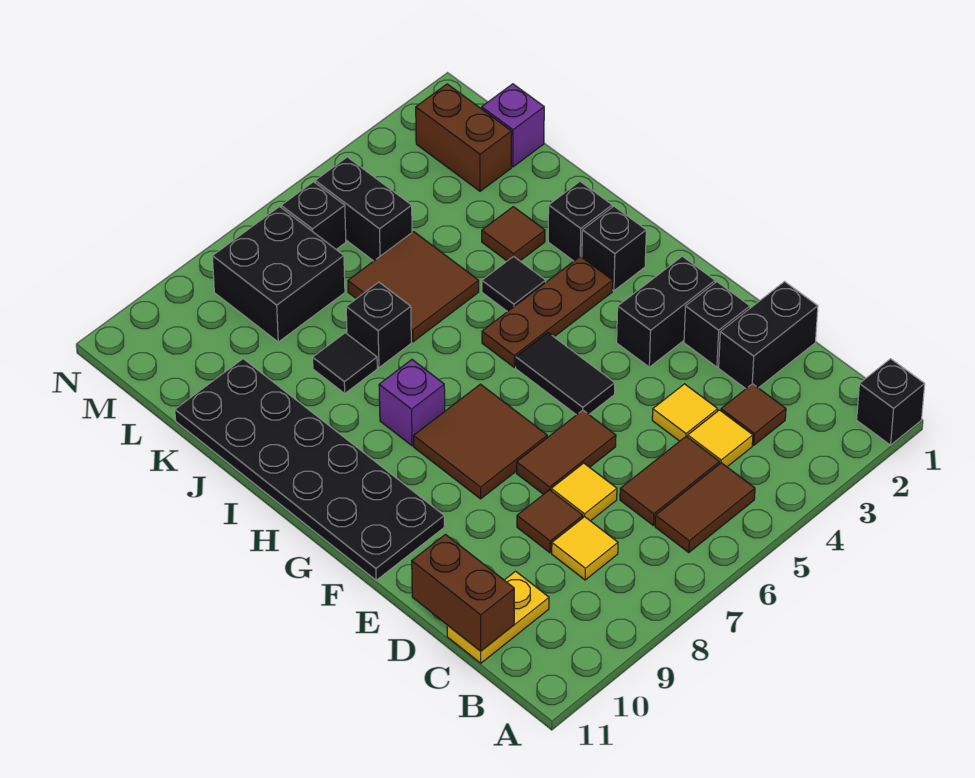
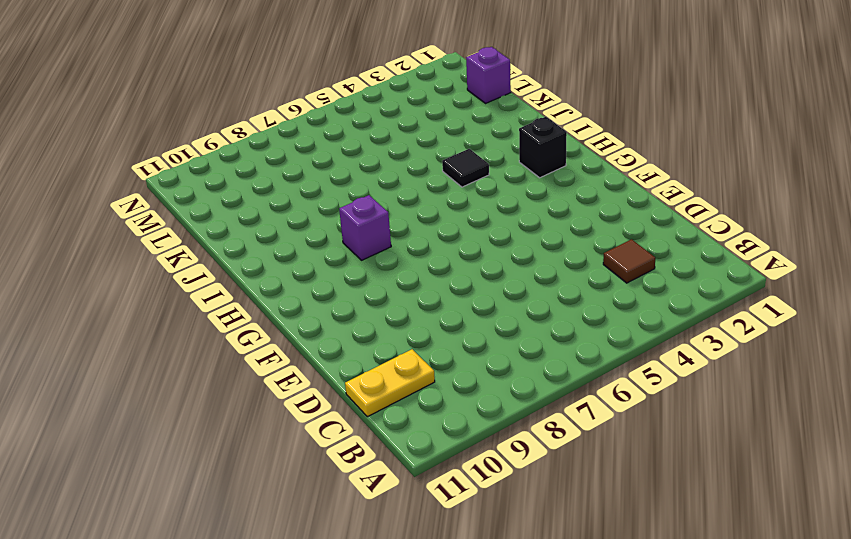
none -> black brick A1 level 1
none -> brown tile B5:B6 level 1
none -> yellow tile C4 level 1
none -> brown tile C5:C6 level 1

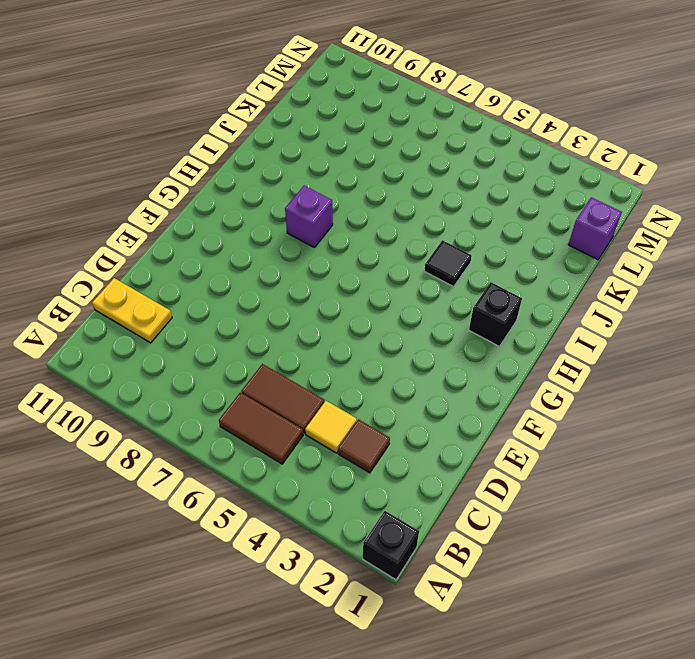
none -> yellow tile C8 level 1
none -> black brick D1:D2 level 1
none -> yellow tile D4 level 1
none -> yellow tile D7 level 1

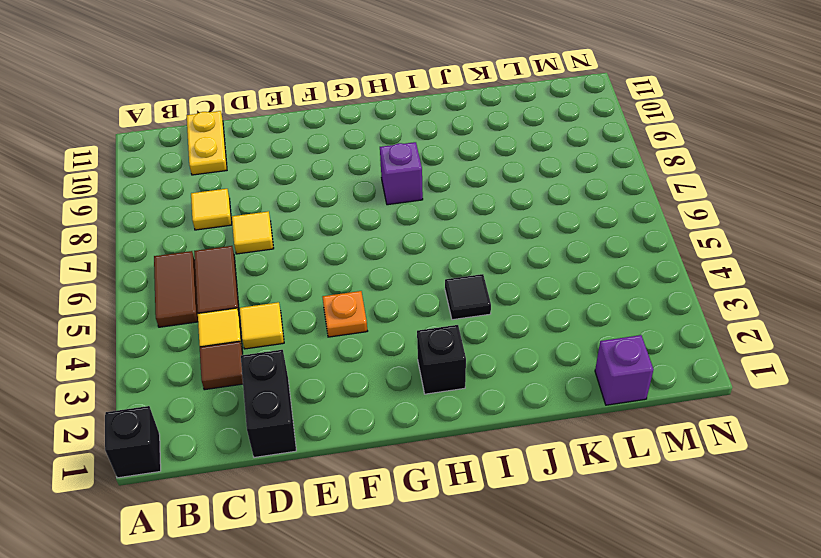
orange plate F4 level 1 -> none
none -> brown tile D8 level 1
none -> black brick E2 level 1
none -> brown tile E6:E7 level 1
none -> black brick F2:F3 level 1

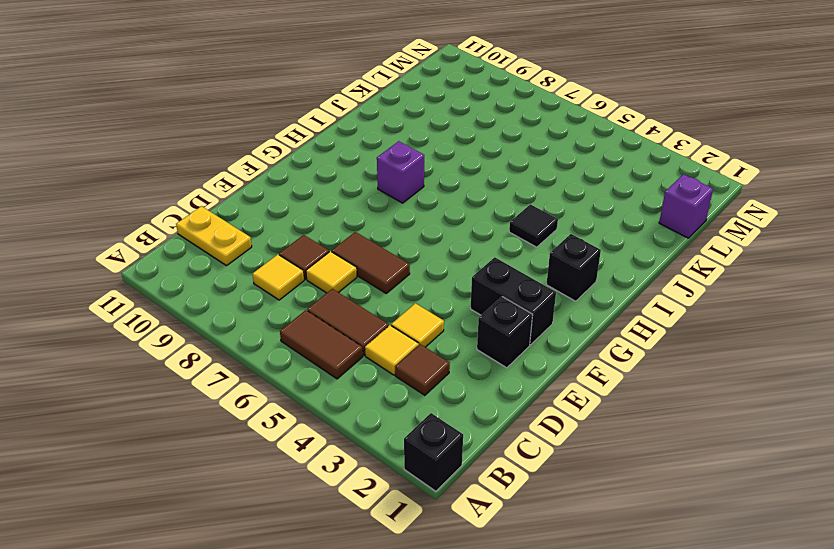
none -> black brick D1:D2 level 1
none -> black tile F5:G5 level 1
none -> brown tile F7:G8 level 1
none -> black plate F10:K11 level 1

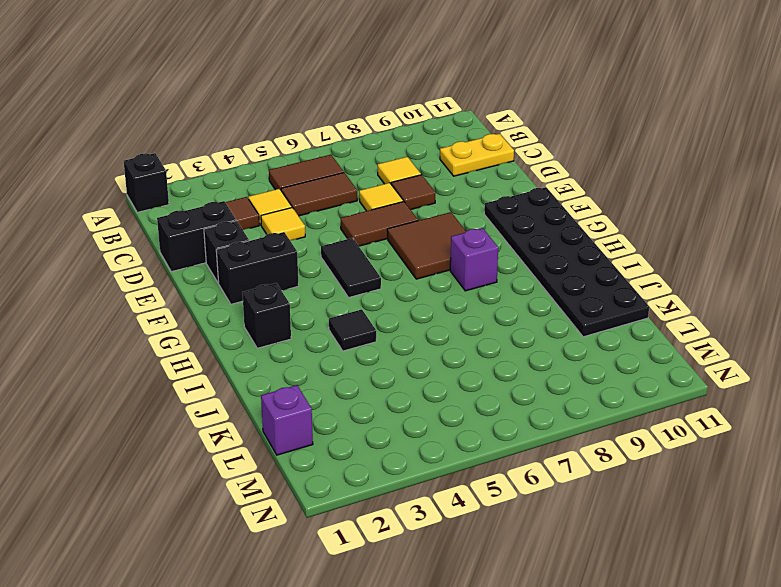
none -> brown plate H3:H5 level 1
none -> black brick I2 level 1
none -> brown tile J3 level 1
none -> brown tile J5:K6 level 1

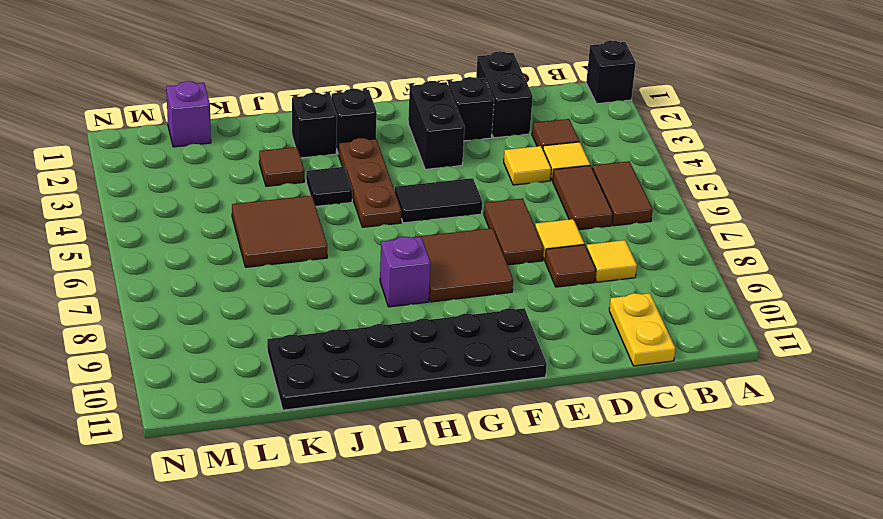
none -> black brick J7 level 1
none -> black tile J8 level 1
none -> brown brick L2:M2 level 1
none -> black brick L5:M5 level 1

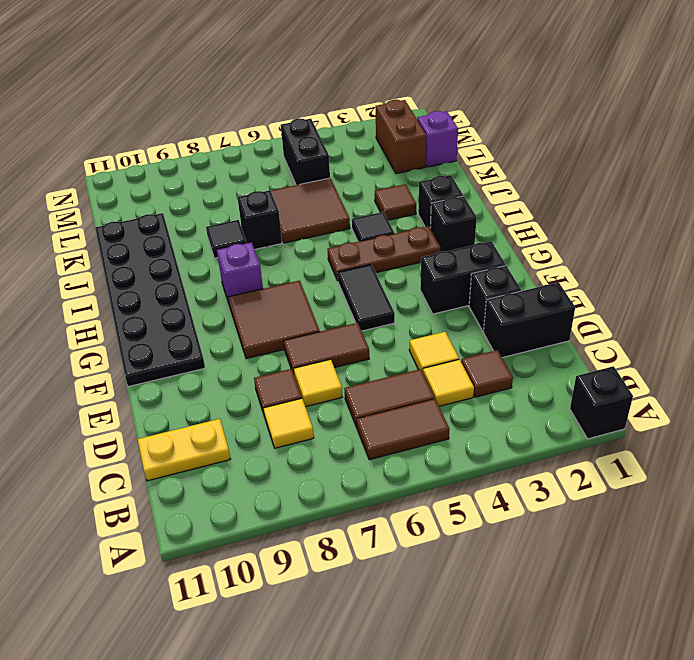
none -> black brick L7:M8 level 1
none -> black brick M6 level 1
none -> brown brick C11:D11 level 2

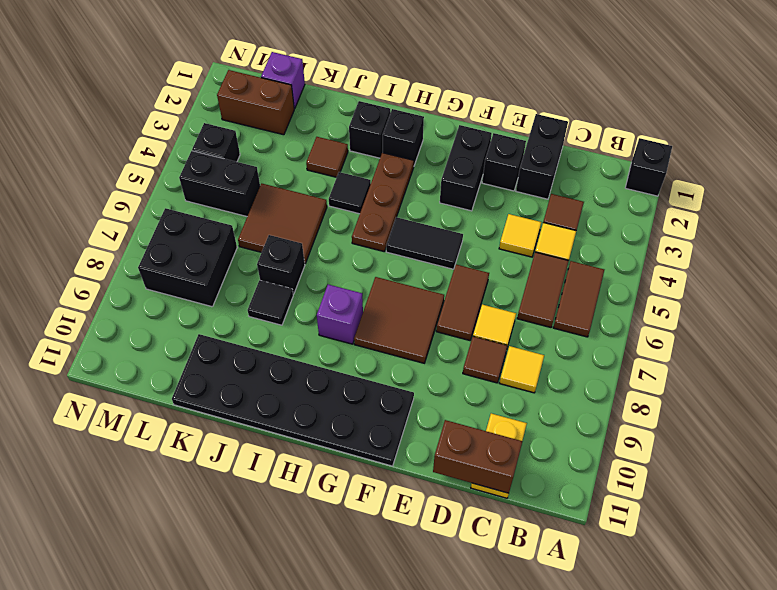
black brick M4 level 1 -> black brick M6 level 1

